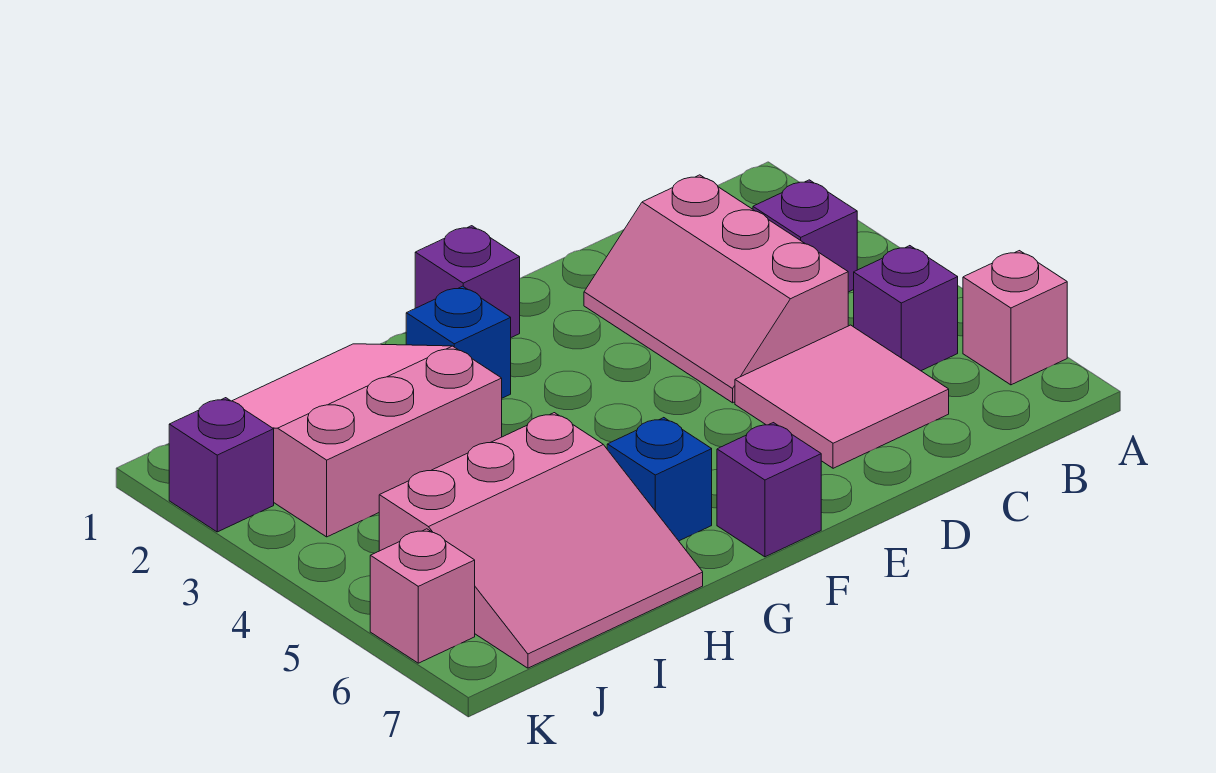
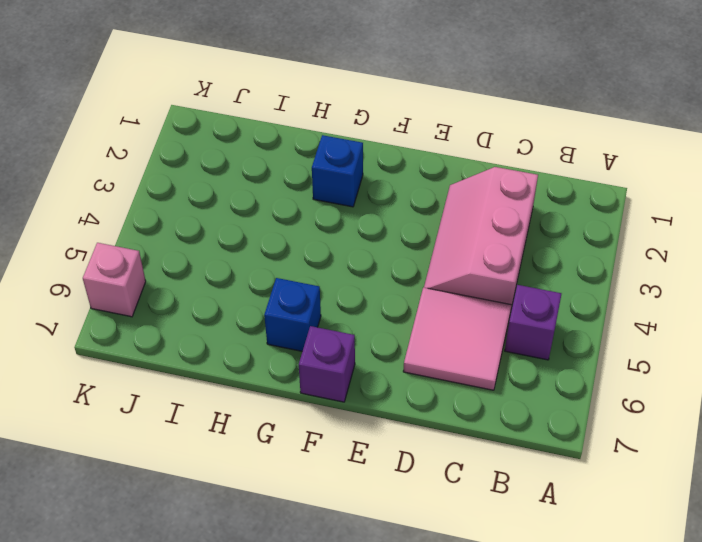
none -> pink brick A6 level 1
none -> purple brick B3 level 1
none -> purple brick F1 level 1

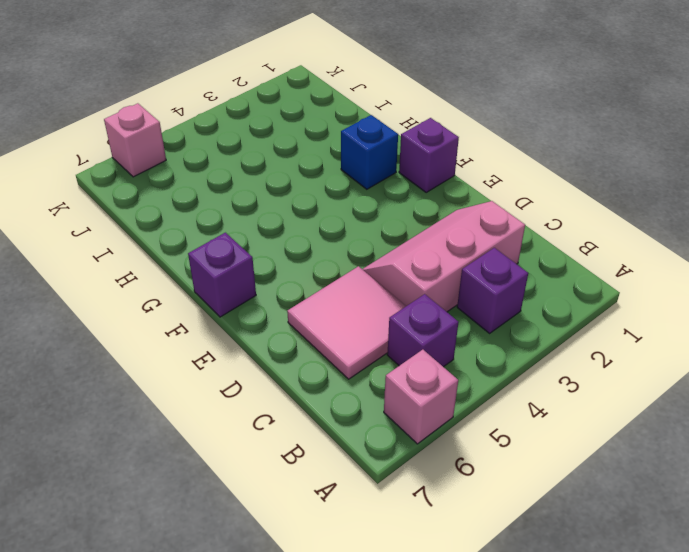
none -> blue brick G6 level 1
none -> pink slope H1:J3 level 1 top 3
none -> pink slope H5:J7 level 1 top 5

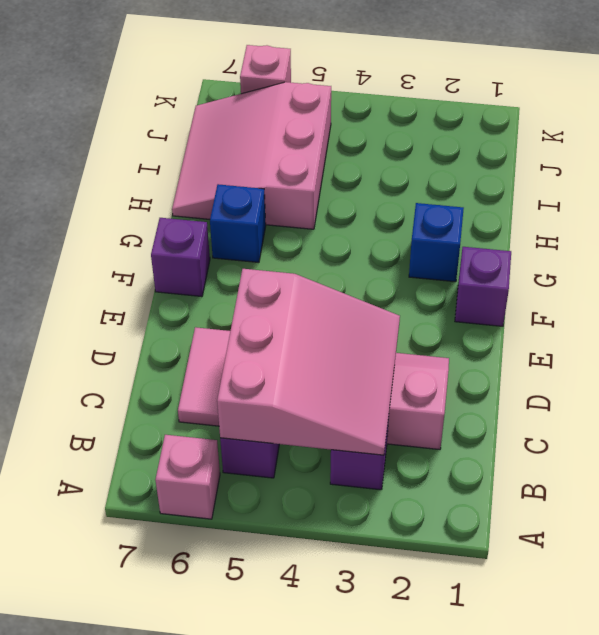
pink slope B3:D5 level 2 top 5 -> pink slope H1:J3 level 1 top 3
none -> purple brick K2 level 1

